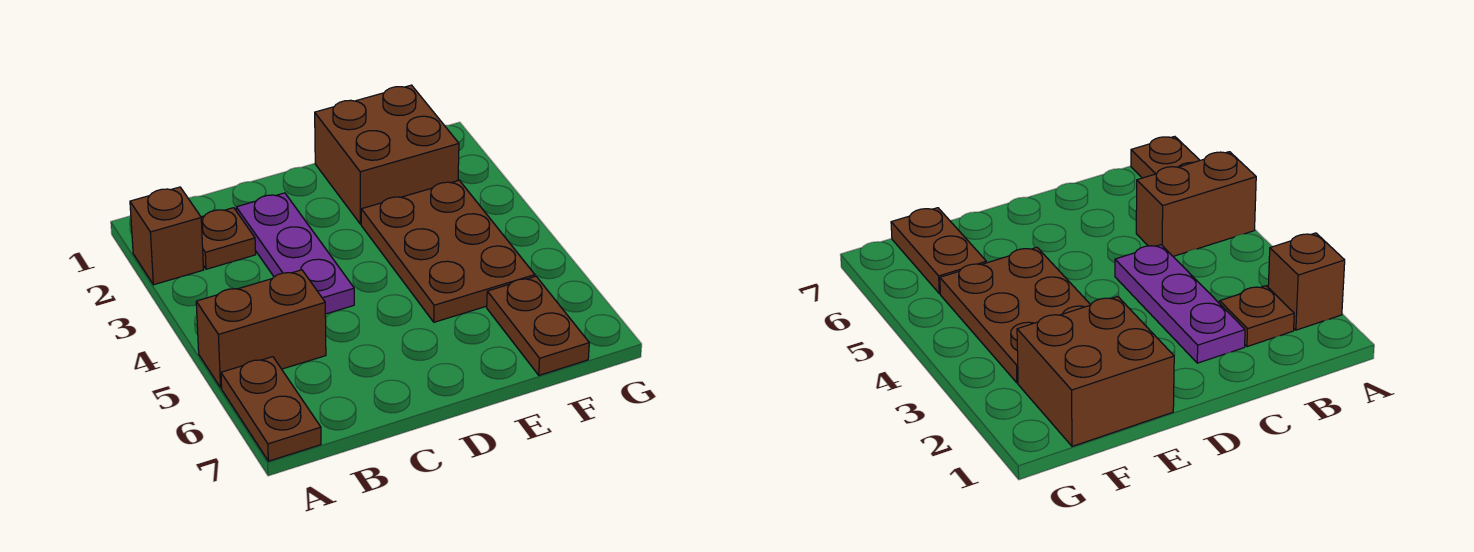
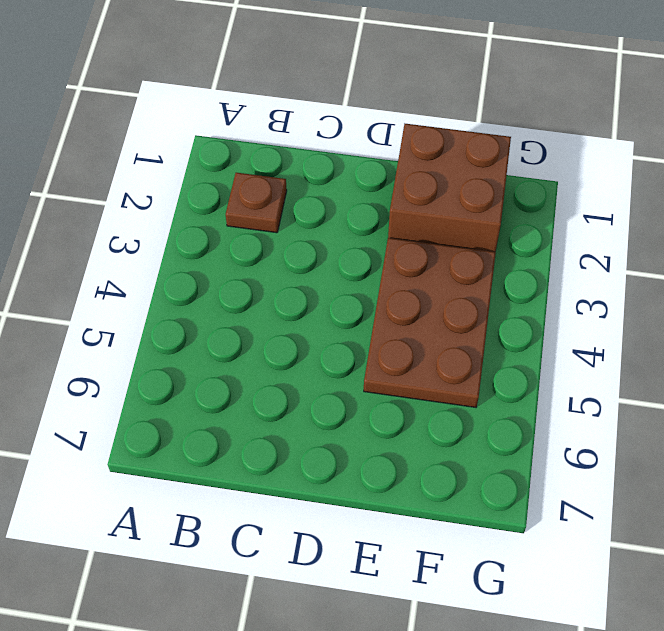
none -> brown brick A2 level 1
none -> brown brick A5:B5 level 1

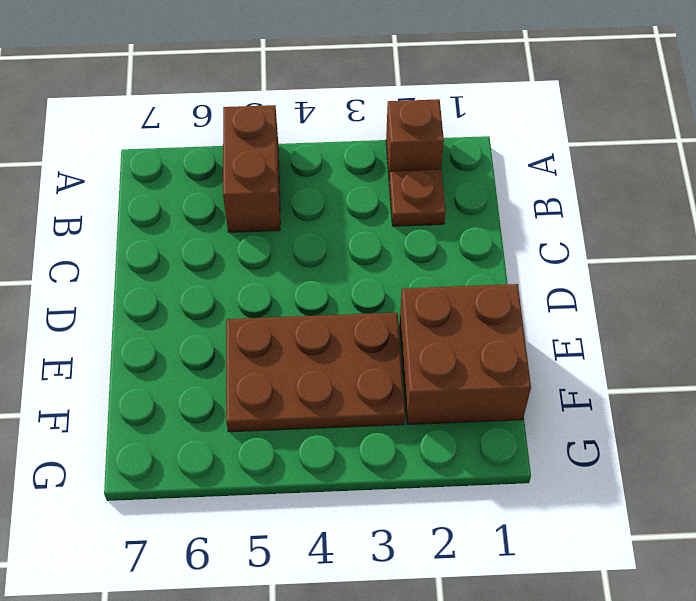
none -> brown plate A6:A7 level 1
none -> purple plate C2:C4 level 1

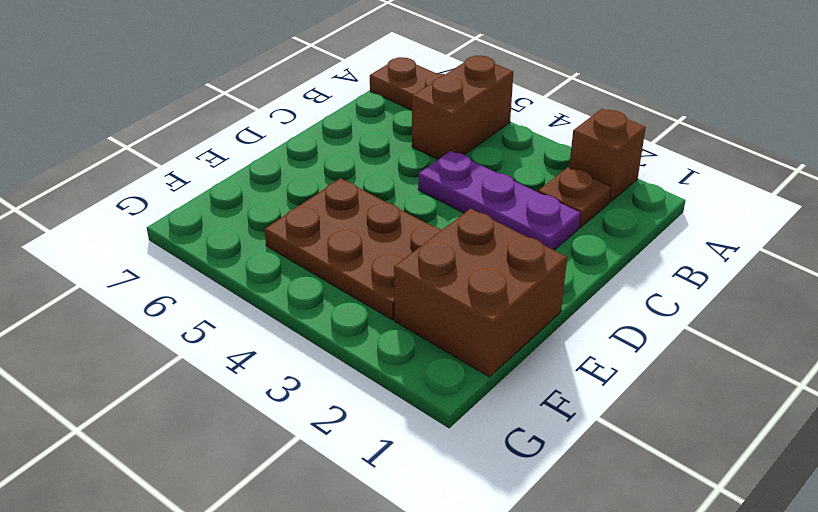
none -> brown plate F6:F7 level 1

